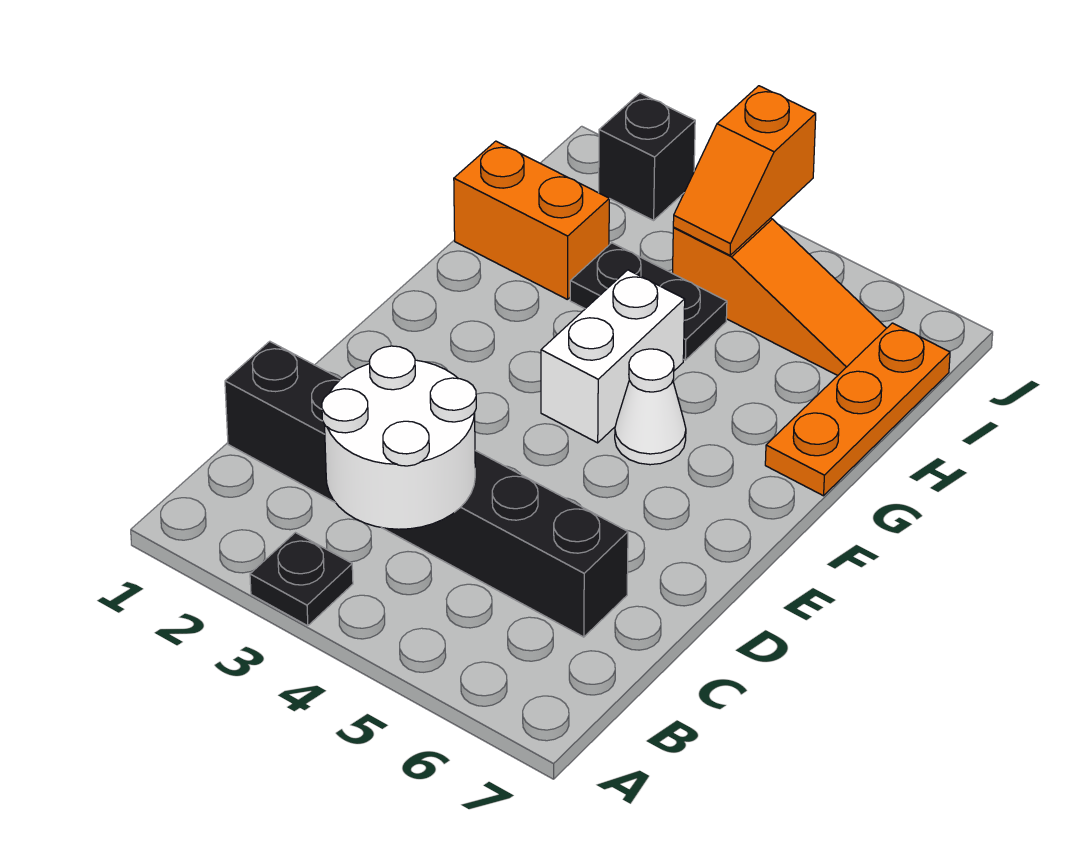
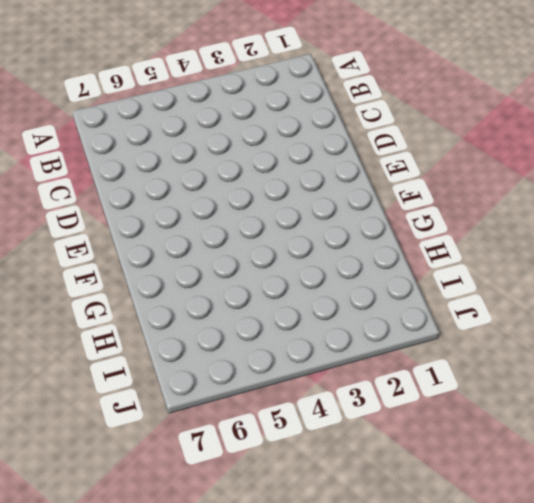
none -> black plate A3 level 1
none -> black brick C1:C6 level 1

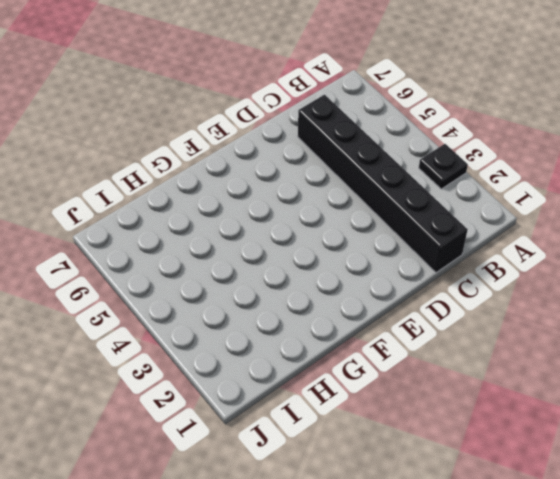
none -> white brick F4:G4 level 1
none -> white cone F5 level 1

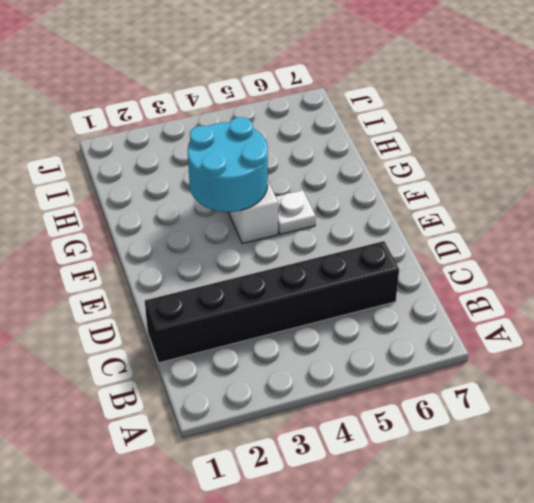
cyan round brick F3:G4 level 2 -> none
white plate F5 level 1 -> white cone F5 level 1
none -> black plate A3 level 1
none -> orange plate G7:I7 level 1

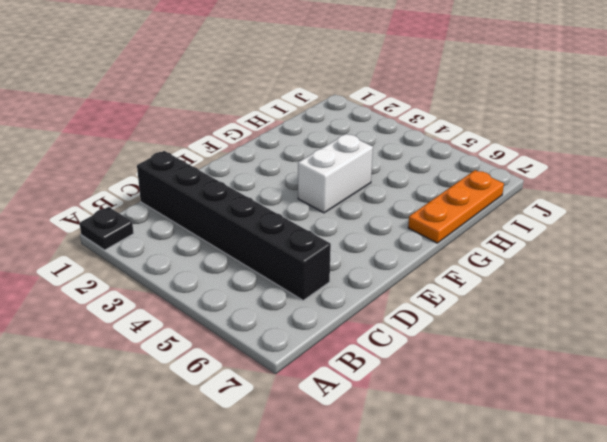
black plate A1 level 1 -> black plate A3 level 1
none -> white cone F5 level 1
none -> orange brick H1:H2 level 1

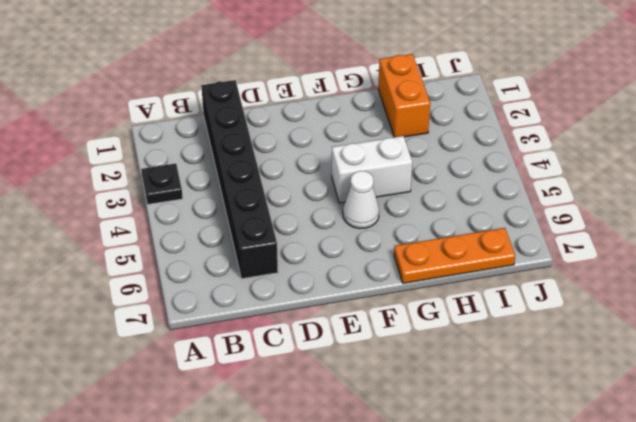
none -> black plate H3:H4 level 1
none -> orange slope I4:I6 level 1 top 4

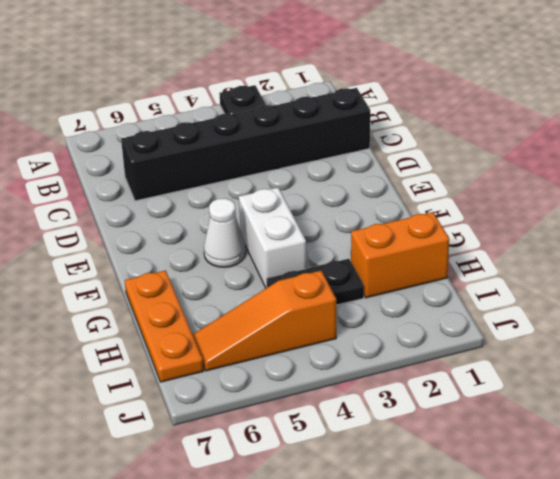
none -> black brick J2 level 1
none -> white round brick B3:C4 level 2

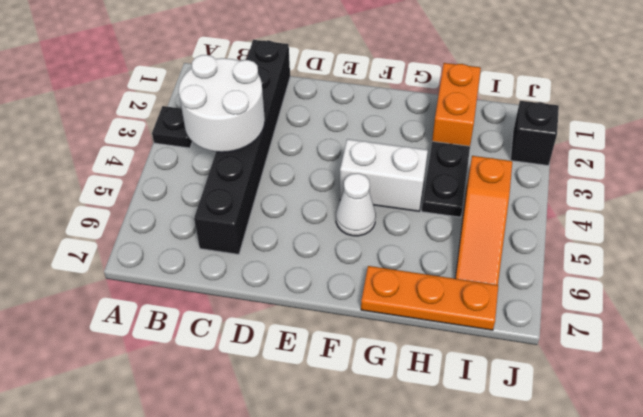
none -> orange slope I4:J4 level 2 top J

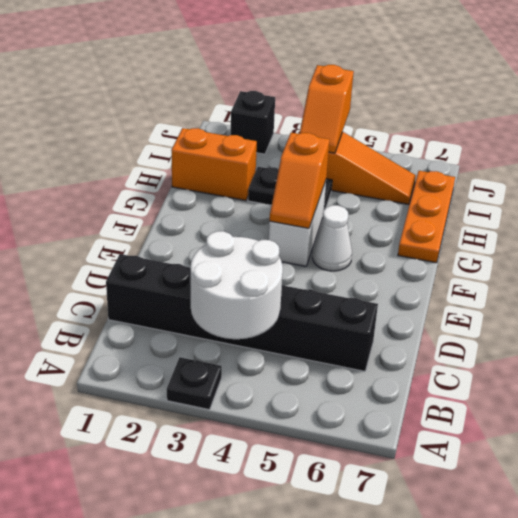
orange slope F4:G4 level 2 top G -> none

